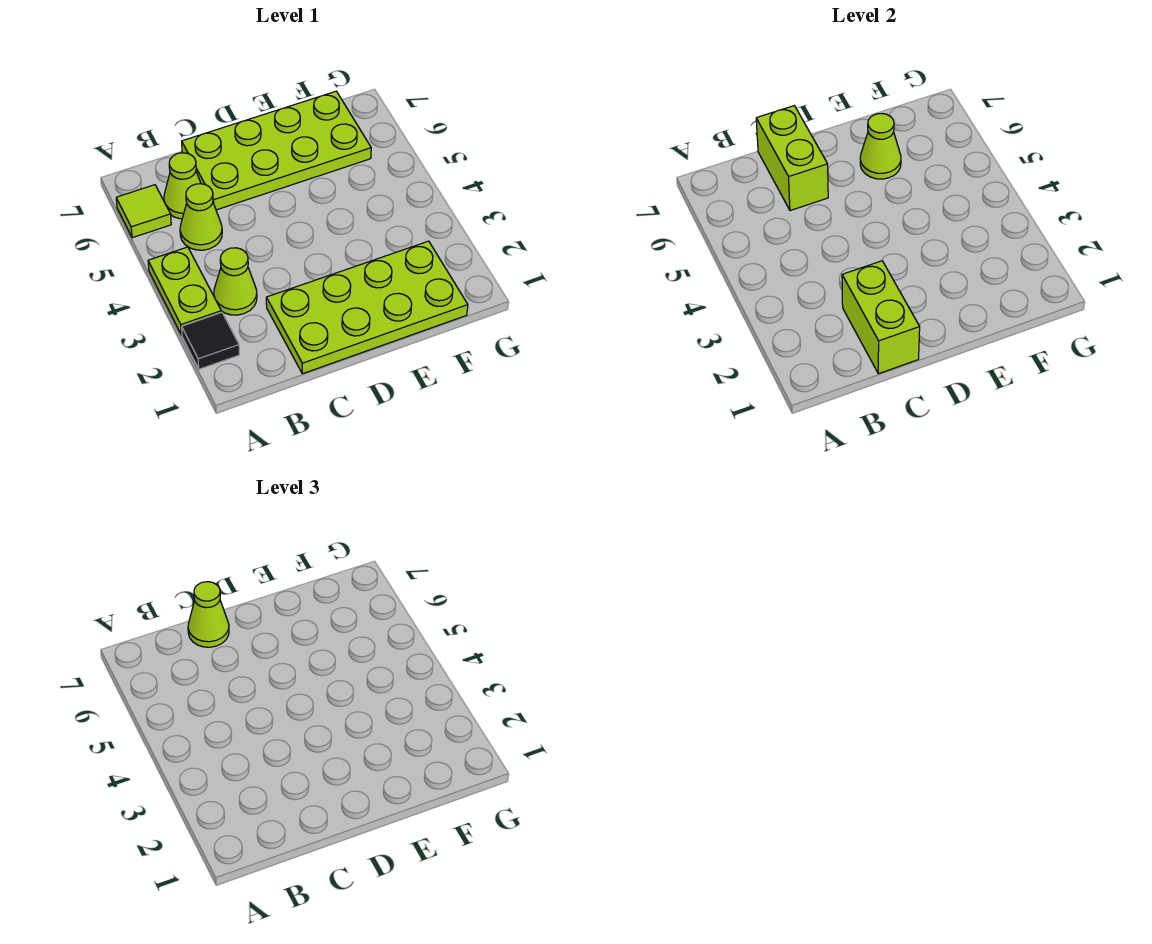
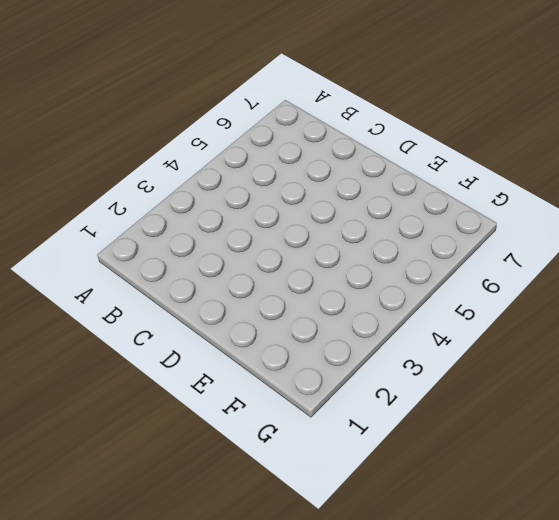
none -> black tile A2 level 1
none -> lime plate A3:A4 level 1
none -> lime tile A6 level 1

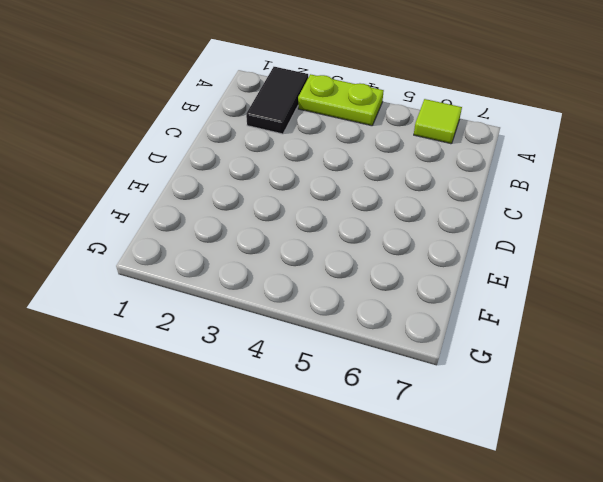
black tile A2:B2 level 1 -> black tile A2 level 1
none -> lime cone B3 level 1
none -> lime cone B5 level 1
none -> lime cone B6 level 1

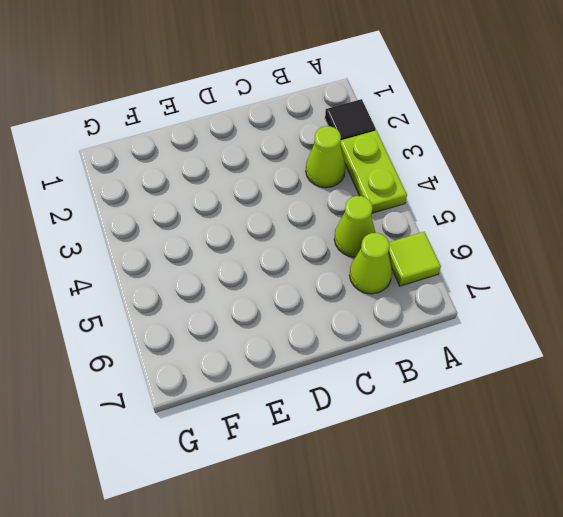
none -> lime plate C1:F2 level 1
none -> lime plate C6:F7 level 1
none -> lime brick C1:C2 level 2

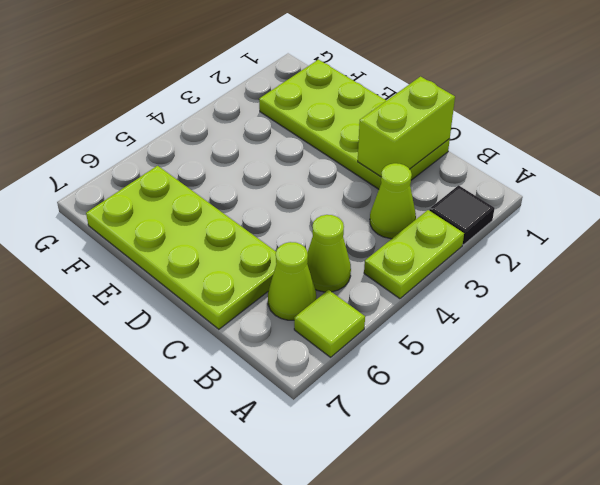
none -> lime brick C6:C7 level 2
none -> lime cone E6 level 2
none -> lime cone C7 level 3

